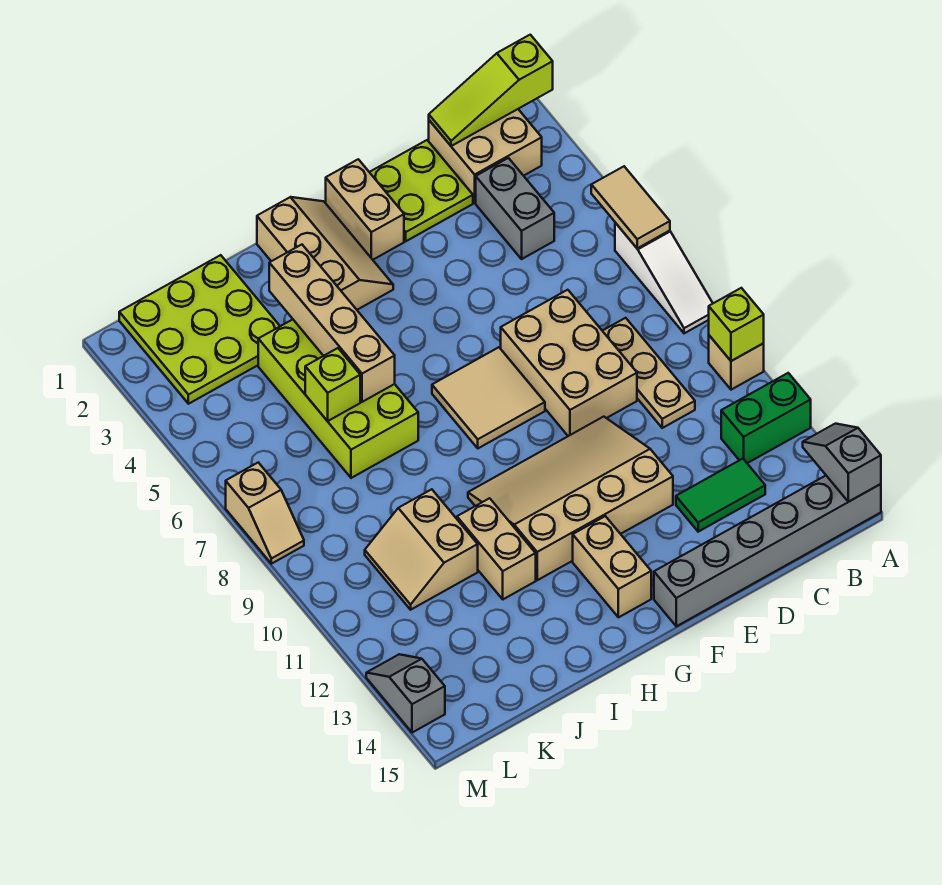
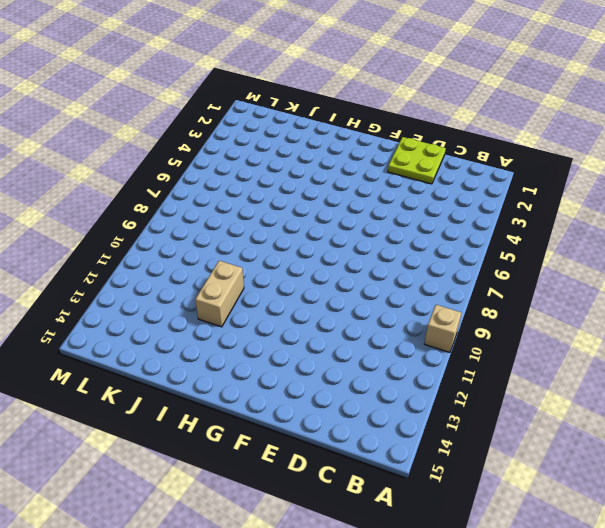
none -> white slope A6:A8 level 1 top 6
none -> green brick A12:B12 level 1
none -> grey brick A15:F15 level 1

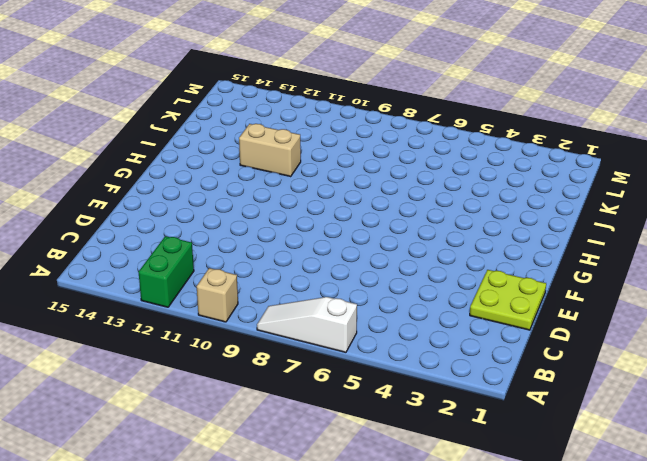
none -> grey brick A15:F15 level 1
none -> tan brick B1:C2 level 1
none -> grey brick C3:C4 level 1

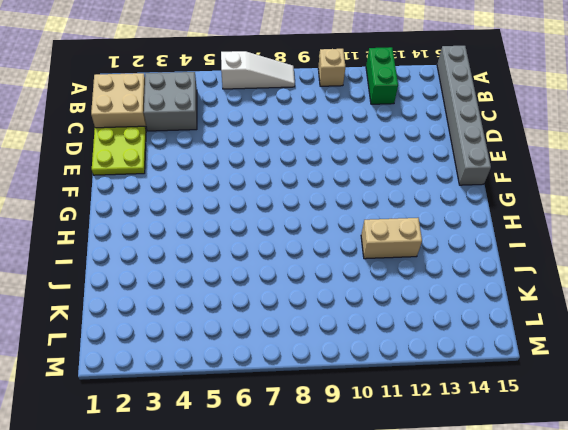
grey brick B3:C4 level 1 -> grey brick C3:C4 level 1
none -> tan plate C8:C10 level 1
none -> green tile C13:D13 level 1
none -> tan brick D7:E9 level 1

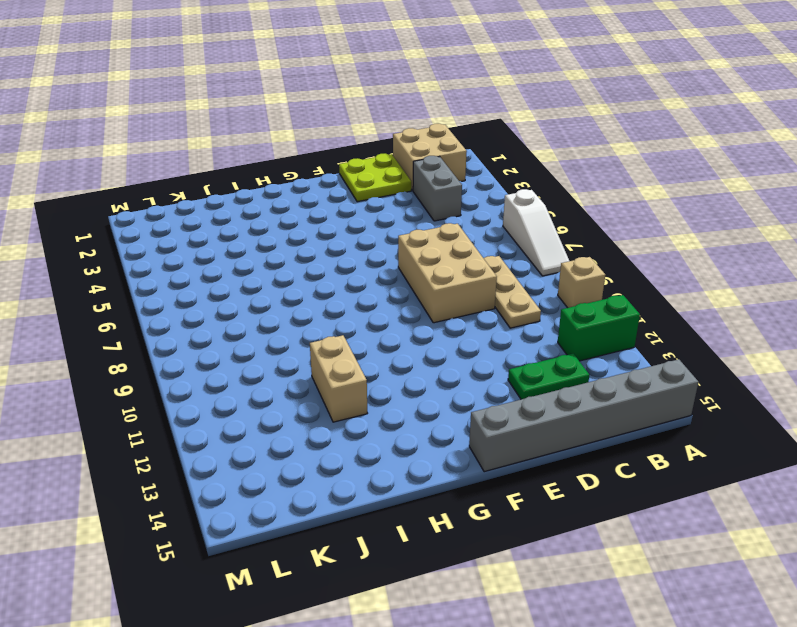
green plate C13:D13 level 1 -> green tile C13:D13 level 1
none -> tan slope E10:H12 level 1 top 12
none -> tan brick F1:F2 level 1
none -> tan tile F7:G8 level 1

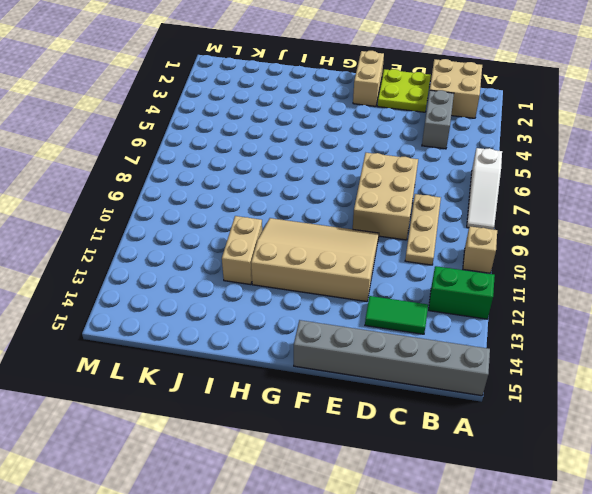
none -> tan tile F7:G8 level 1
none -> tan slope G1:H3 level 1 top H
none -> tan brick G13:G14 level 1

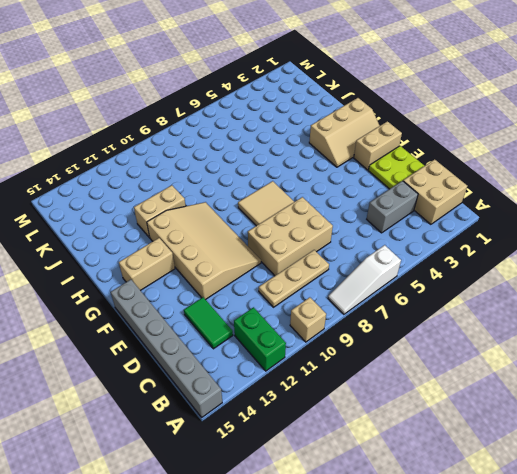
none -> lime brick I4:J7 level 1
none -> lime plate J1:L3 level 1
none -> tan slope J10:K11 level 1 top J

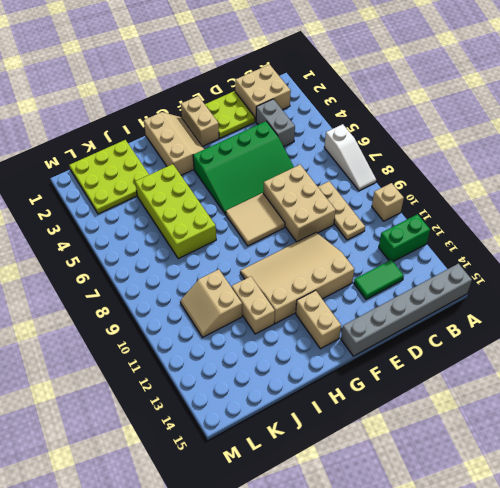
green slope D4:G6 level 1 top 4 -> none
none -> tan slope M7:M8 level 1 top 7
none -> grey slope M13:M14 level 1 top 14
none -> lime slope A1:C1 level 2 top A

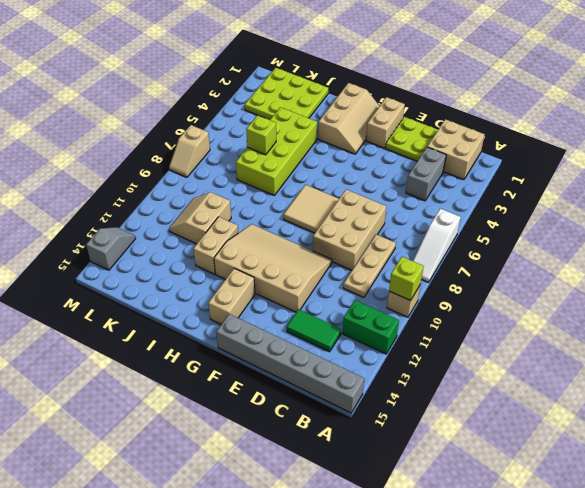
none -> lime slope A1:C1 level 2 top A
none -> tan tile A5:A6 level 2
none -> grey slope A14:A15 level 2 top 15

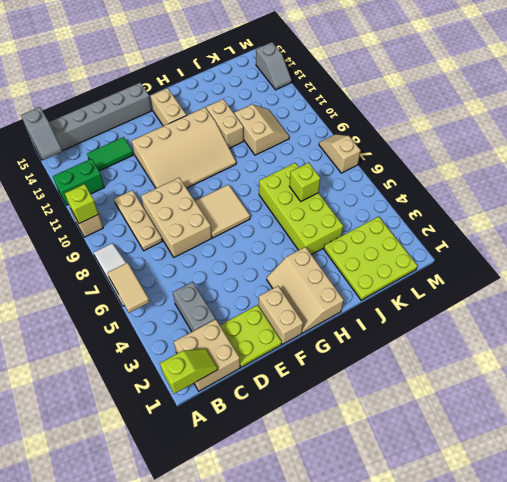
lime slope A1:B1 level 2 top A -> lime slope A1:C1 level 2 top A
none -> tan brick I3:I6 level 2

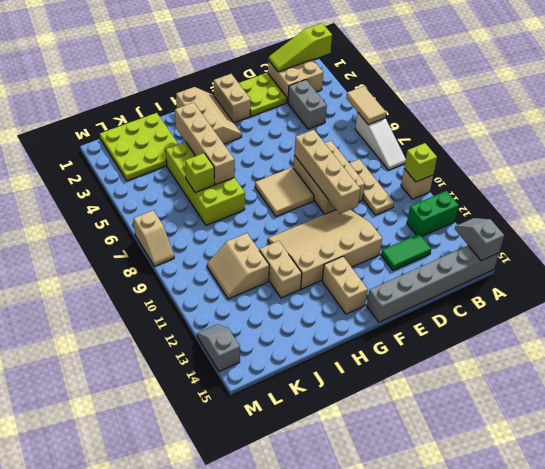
tan brick E7:E10 level 2 -> none

